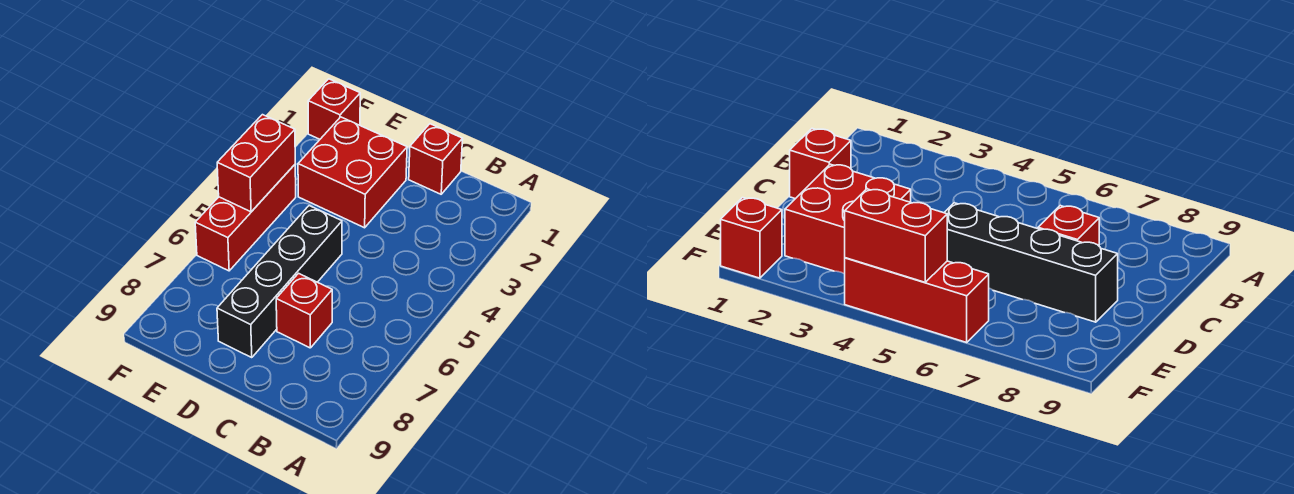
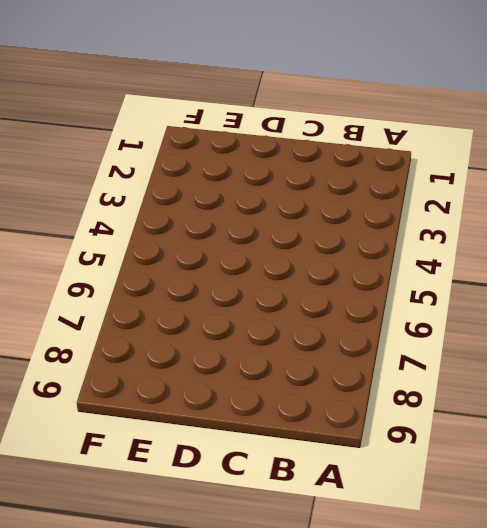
none -> red brick C1 level 1
none -> red brick C7 level 1

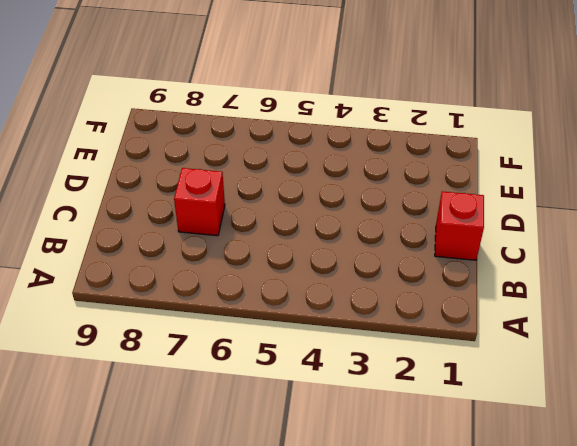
none -> red brick D2:E3 level 1
none -> black brick D5:D8 level 1

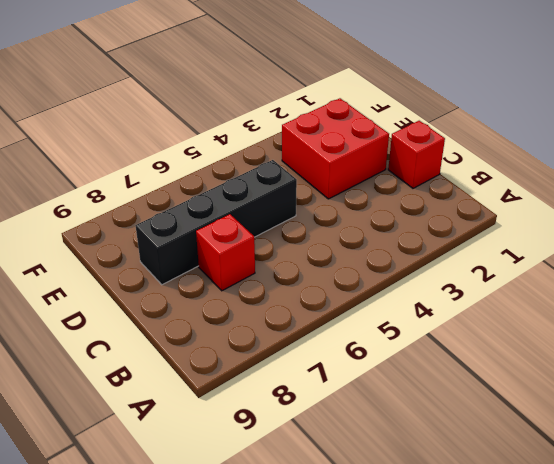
none -> red brick F1 level 1
none -> red brick F4:F6 level 1

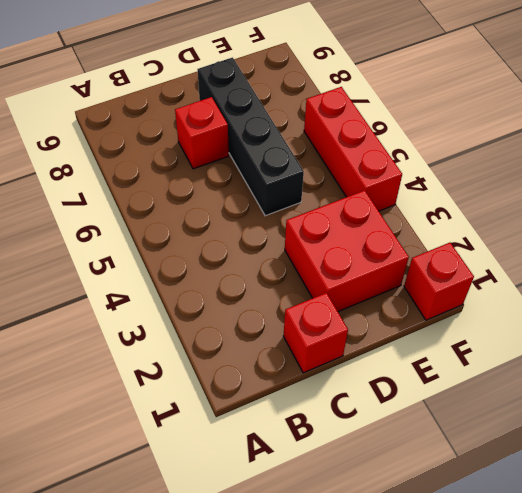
none -> red brick F4:F5 level 2

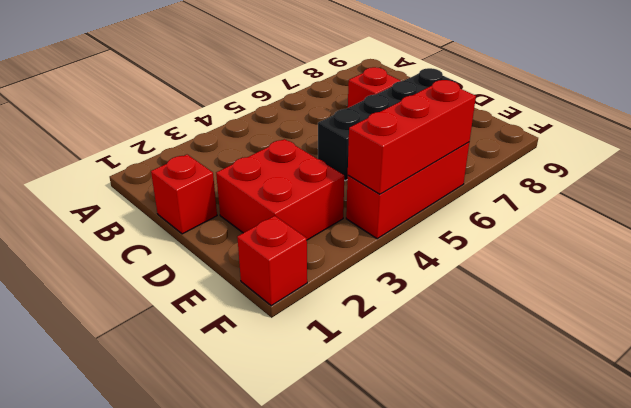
red brick F4:F6 level 2 -> red brick F4:F5 level 2

